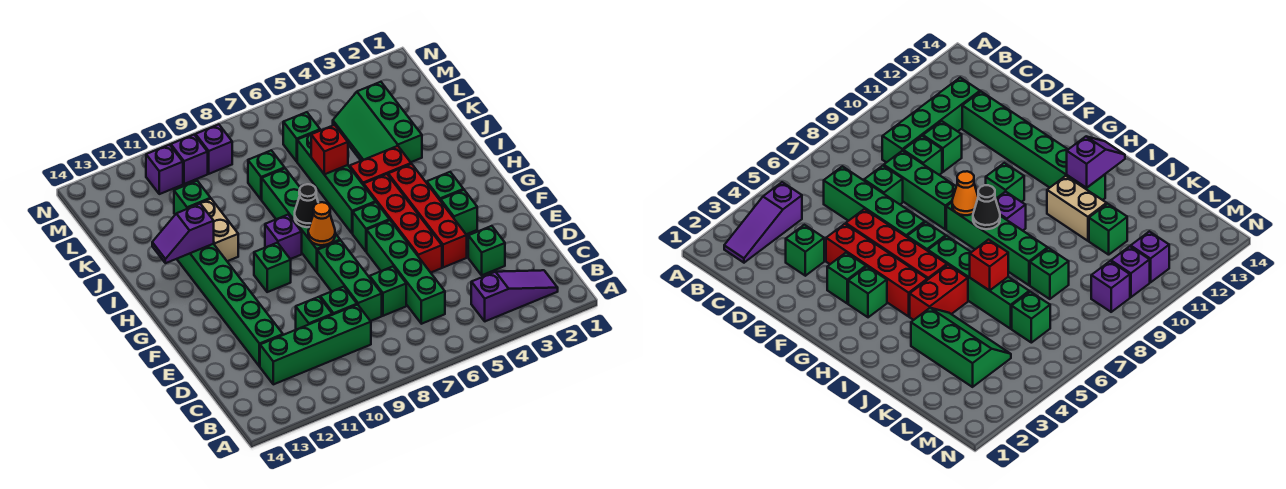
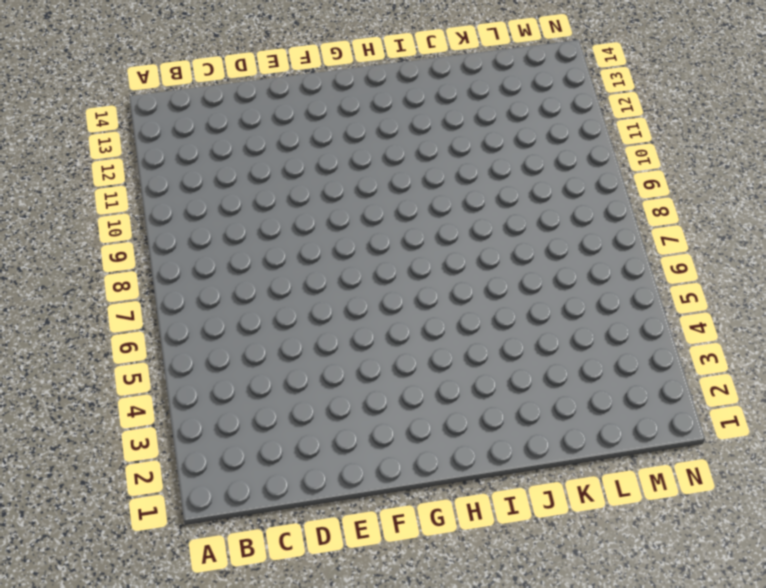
none -> purple slope B2:B4 level 1 top 4
none -> green brick C6:F6 level 1
none -> green brick C9:C12 level 1
none -> green brick D3 level 1

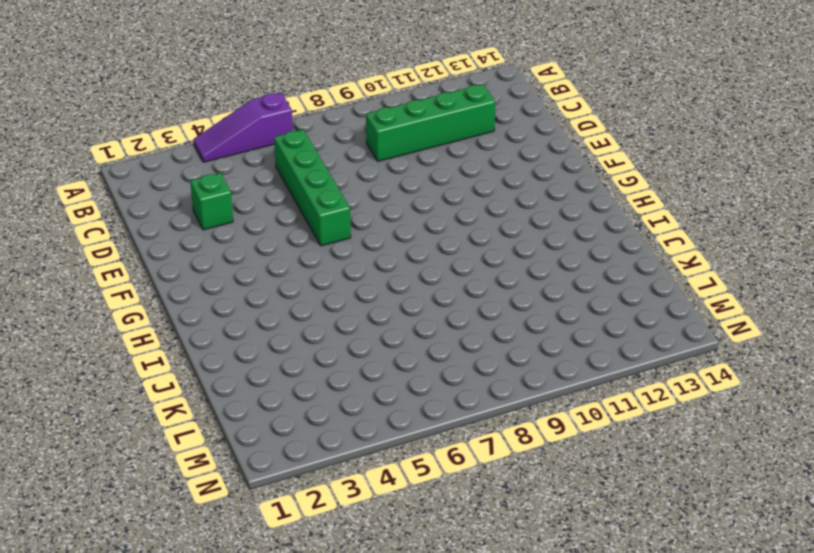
purple slope A4:A6 level 1 top 6 -> purple slope B2:B4 level 1 top 4
none -> green brick D7 level 1
none -> green brick D8:F8 level 1
none -> green brick D9 level 1
none -> green brick D10 level 1

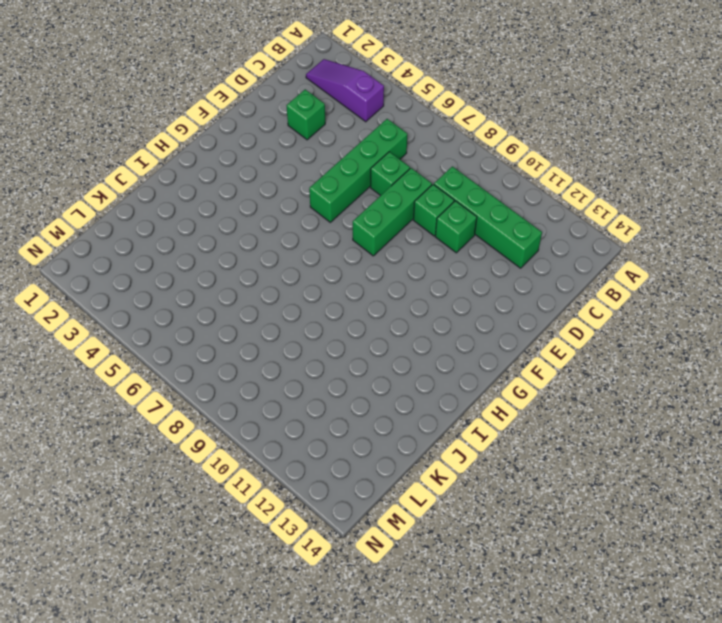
none -> green brick D12:I12 level 1
none -> red brick E4:H4 level 1
none -> red brick E5:H5 level 1
none -> green brick F3 level 1

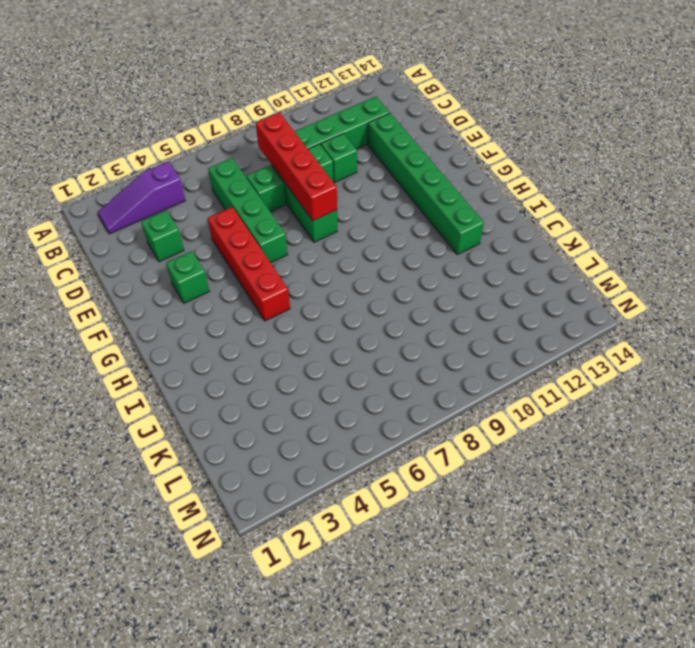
red brick C8:F8 level 2 -> red brick E4:H4 level 1
none -> green brick G3 level 1
none -> green brick G6 level 1
none -> green brick G8:J8 level 1
none -> green brick G10 level 1

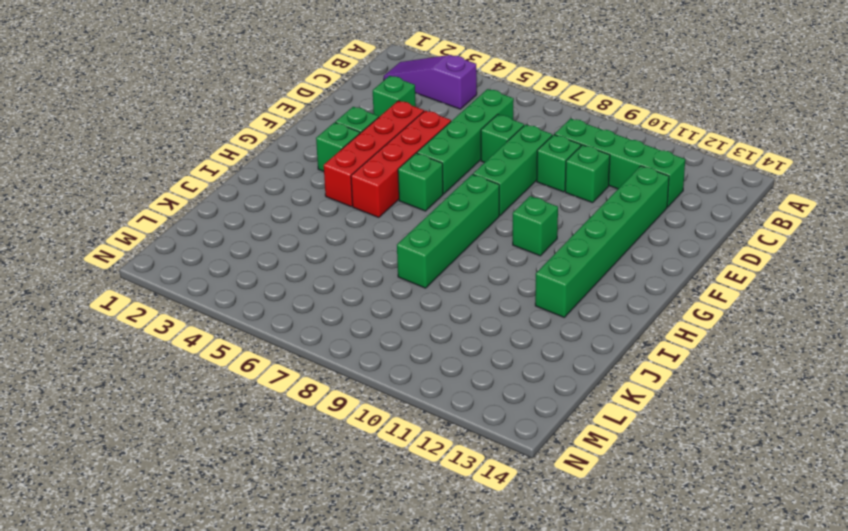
none -> green brick H6:K6 level 1
none -> purple brick H9 level 1
none -> red brick I4:I5 level 1
none -> tan brick I11:J11 level 1

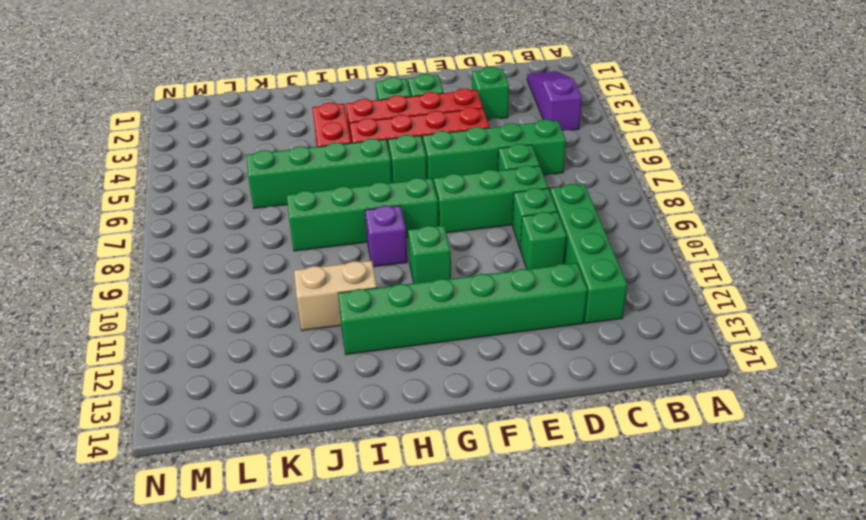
none -> green slope J3:L4 level 1 top 3
none -> green brick K8 level 1
none -> green brick K11 level 1
none -> green brick L6 level 1

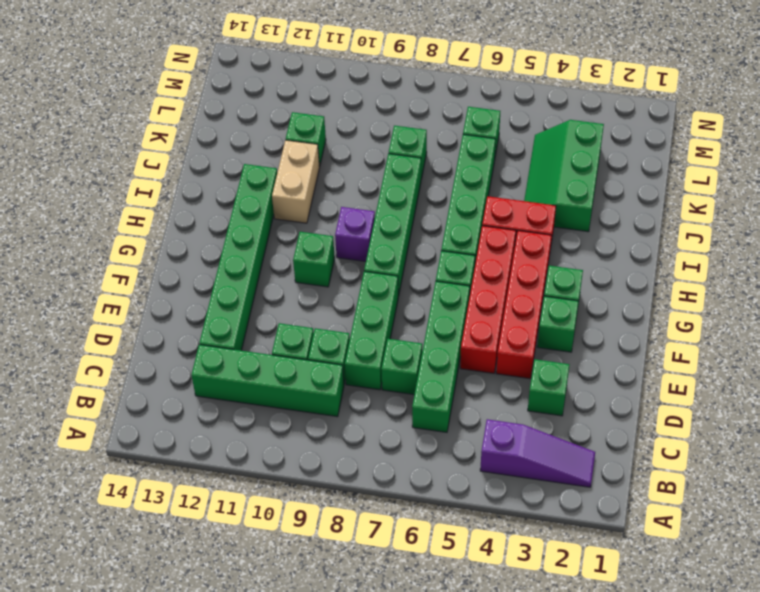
none -> purple brick M9 level 1
none -> purple brick M10 level 1
none -> purple brick M11 level 1
none -> orange cone G8 level 2

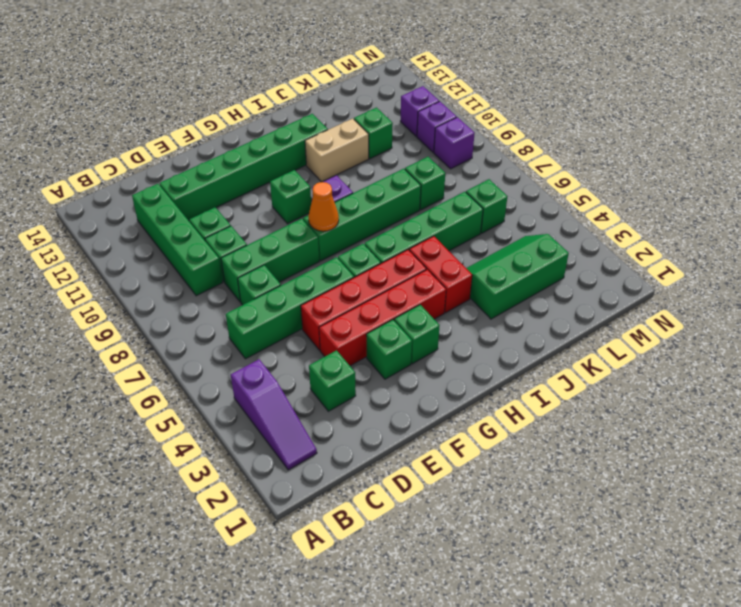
none -> black cone H8 level 2
none -> purple slope I12:I13 level 2 top 12
none -> red brick J6 level 2

